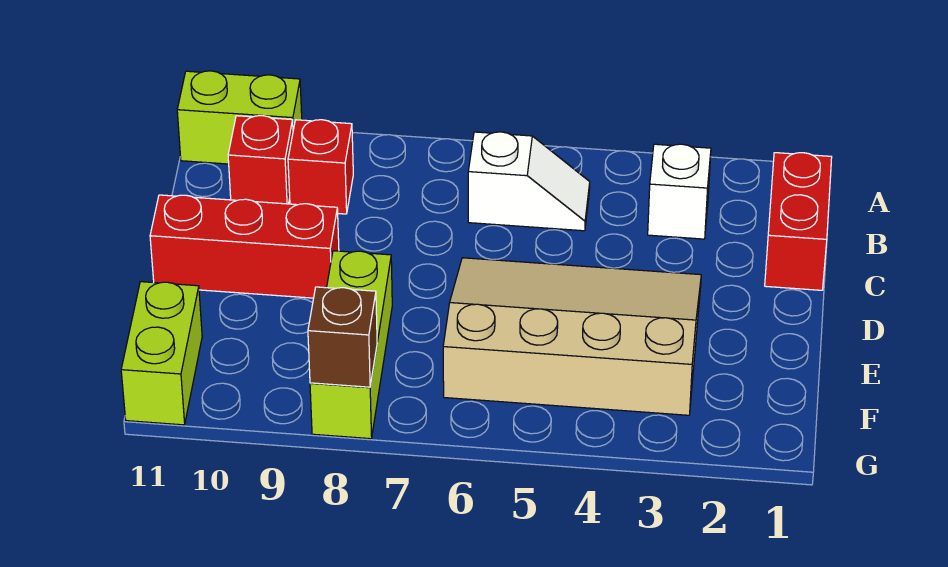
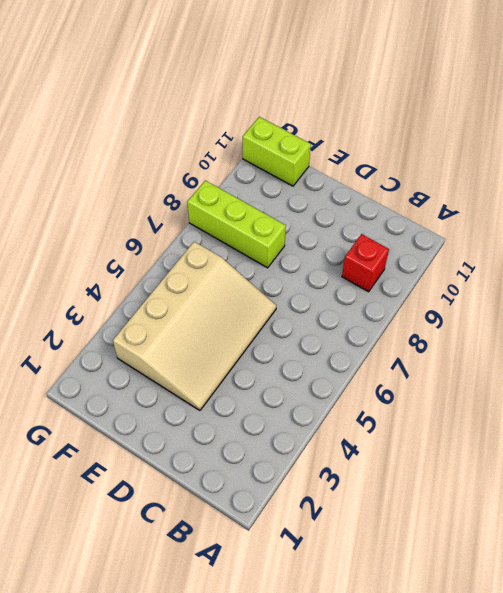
none -> lime brick A10:A11 level 1
none -> red brick B1:C1 level 1

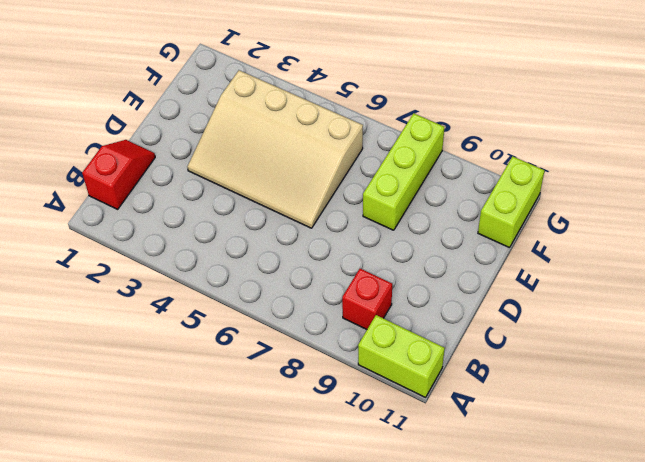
red slope B1:C1 level 1 top B -> red brick B1:C1 level 1
none -> white brick B3 level 1
none -> white slope B5:B6 level 1 top 6

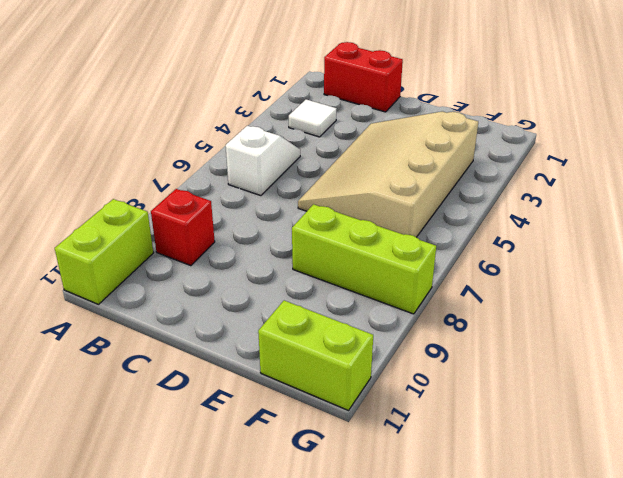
white tile B3 level 1 -> white brick B3 level 1
none -> red brick B10 level 1
none -> red brick D9:D11 level 1

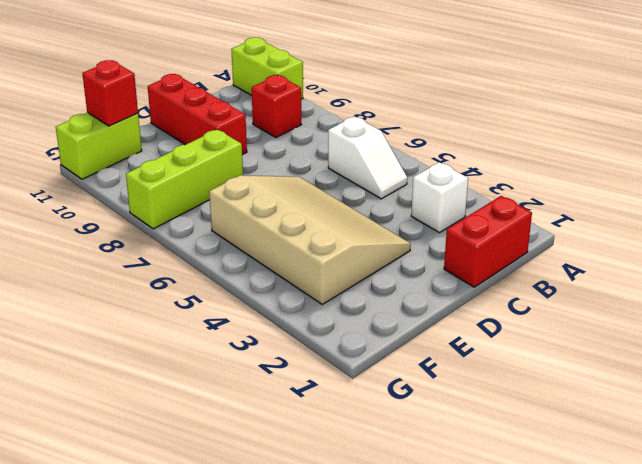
red brick F11 level 2 -> red brick B10 level 1
none -> brown brick G8 level 2

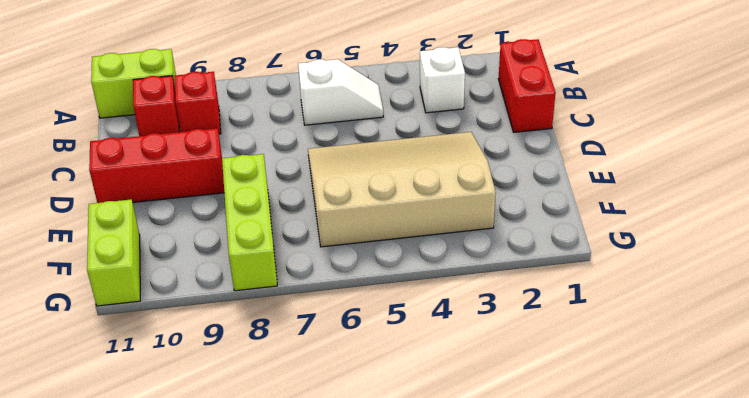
none -> brown brick G8 level 2

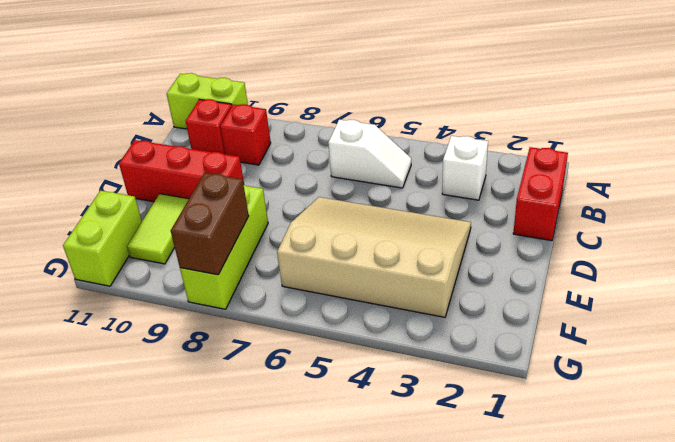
lime tile E10:F10 level 1 -> none
brown brick F8:G8 level 2 -> brown brick G8 level 2

